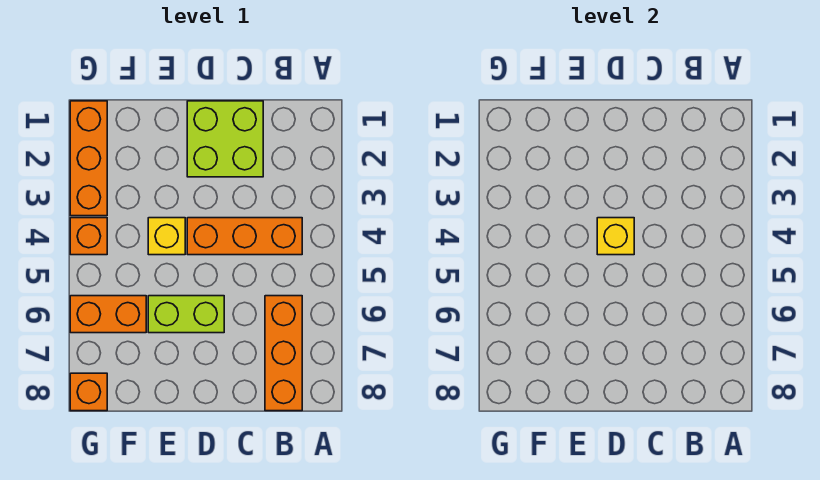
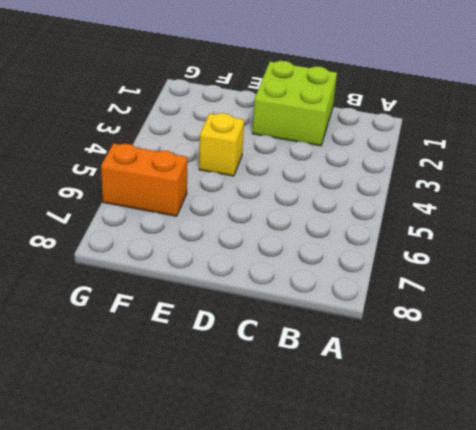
none -> orange brick B4:D4 level 1
none -> orange brick B6:B8 level 1

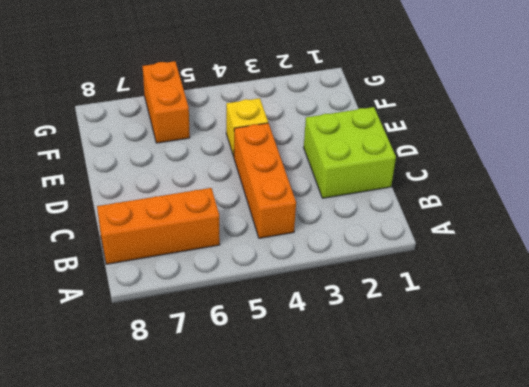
none -> lime brick D6:E6 level 1
none -> orange brick G1:G3 level 1

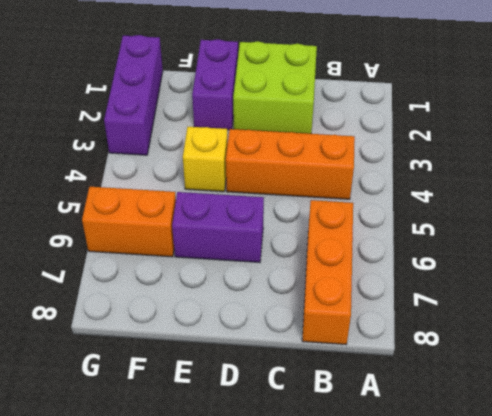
purple brick D6:E6 level 1 -> lime brick D6:E6 level 1
purple brick E1:E2 level 1 -> none
purple brick G1:G3 level 1 -> orange brick G1:G3 level 1
none -> orange brick G4 level 1
none -> orange brick G8 level 1

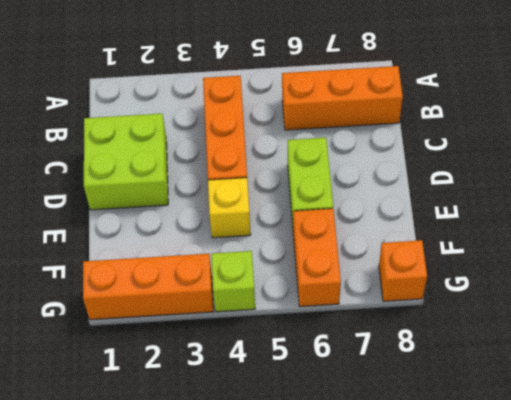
lime brick G4 level 1 -> orange brick G4 level 1
none -> yellow brick D4 level 2

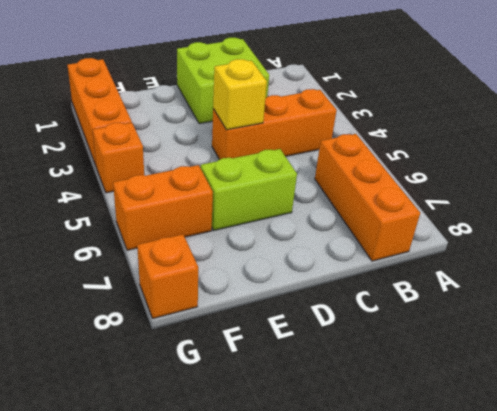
none -> yellow brick E4 level 1

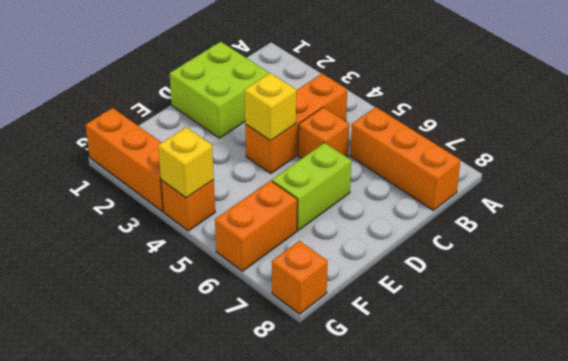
orange brick C5 level 1 -> none
yellow brick G4 level 2 -> yellow brick E4 level 1

